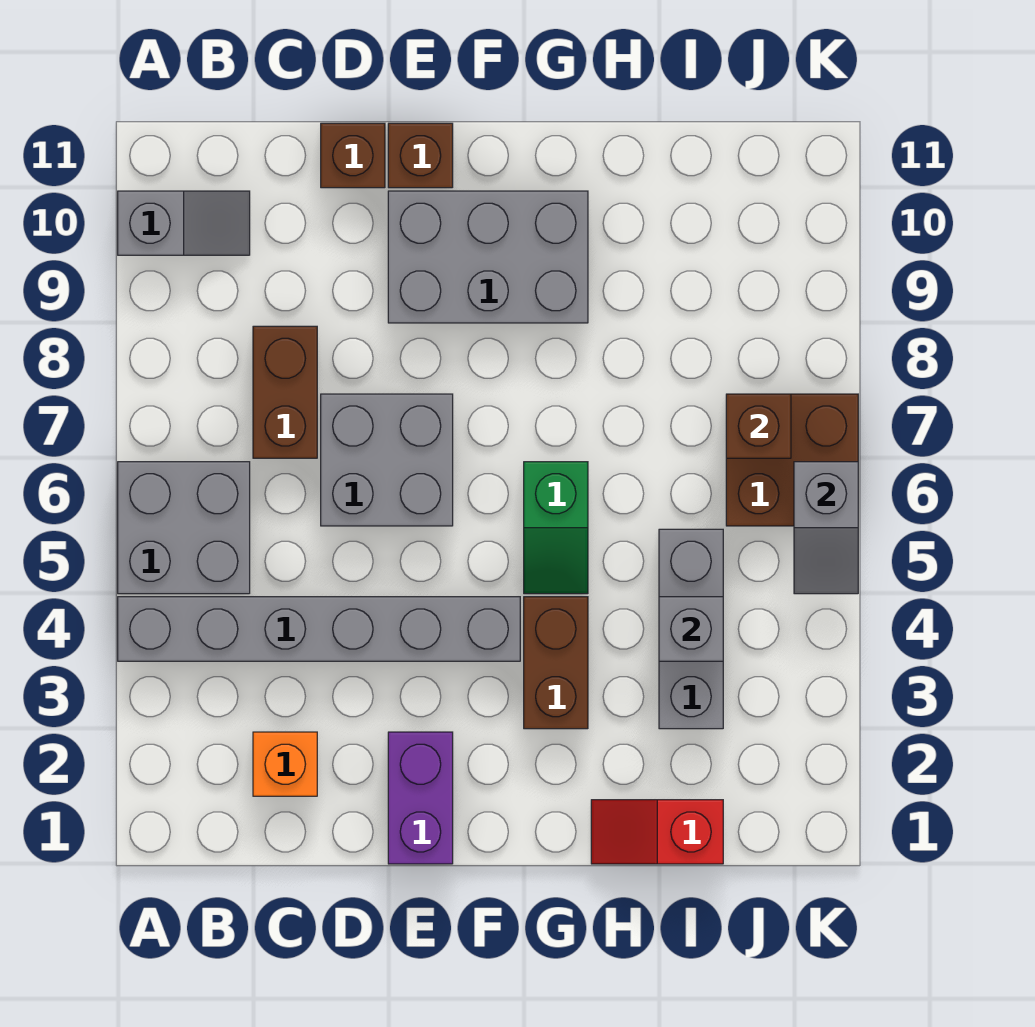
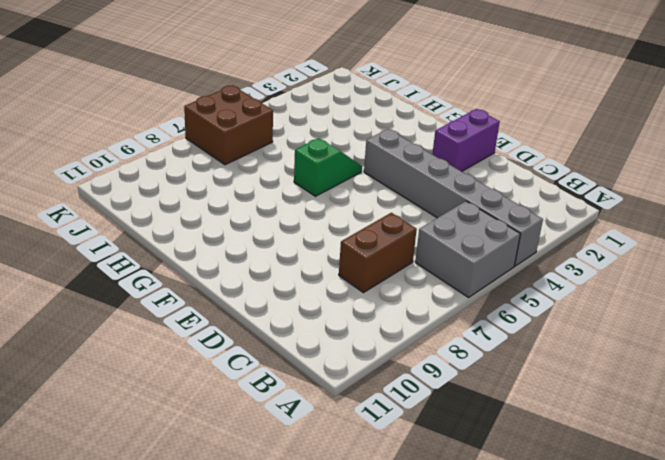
none -> grey slope A10:B10 level 1 top A
none -> orange brick C2 level 1
none -> grey brick D6:E7 level 1

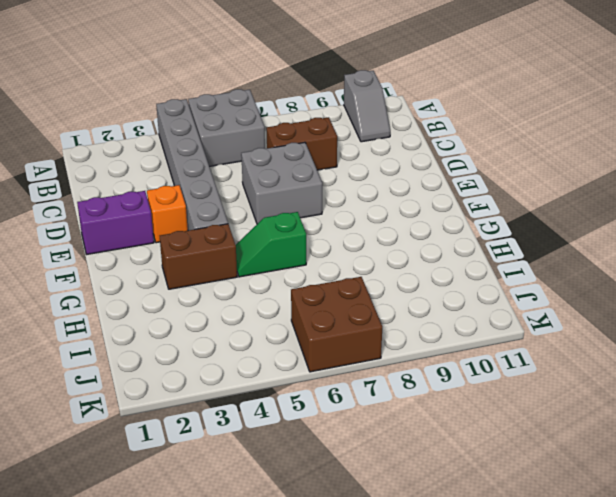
orange brick E3 level 1 -> orange brick C2 level 1
none -> brown brick D11 level 1
none -> grey brick E9:G10 level 1
none -> brown brick E11 level 1

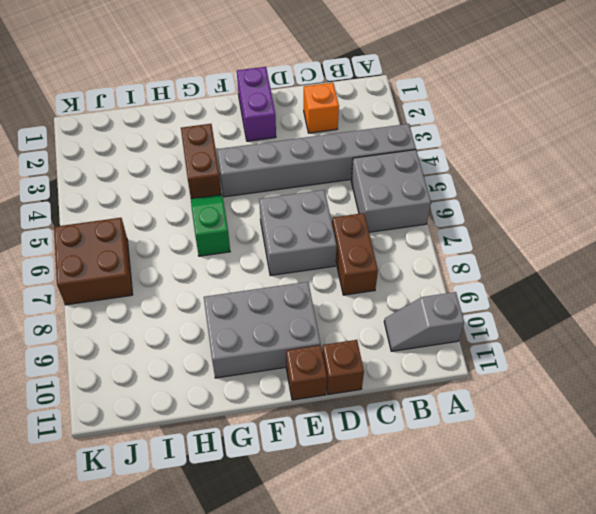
none -> red slope H1:I1 level 1 top I
none -> grey brick I3:I5 level 1
none -> grey brick I4 level 2

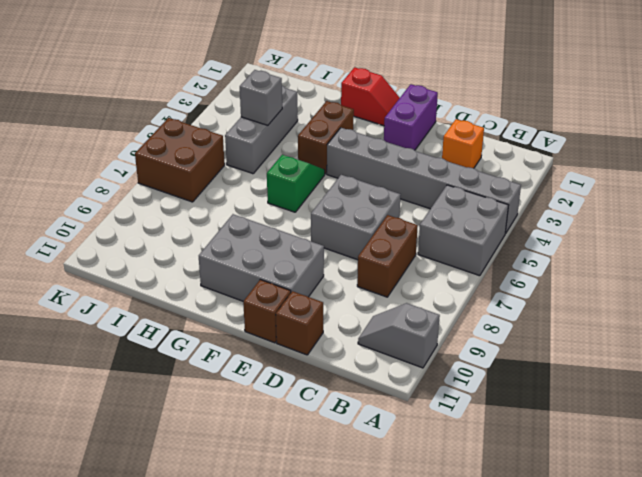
red slope F1:G1 level 1 top G -> red slope H1:I1 level 1 top I
none -> brown brick J7 level 2
none -> grey slope K5:K6 level 2 top 6

